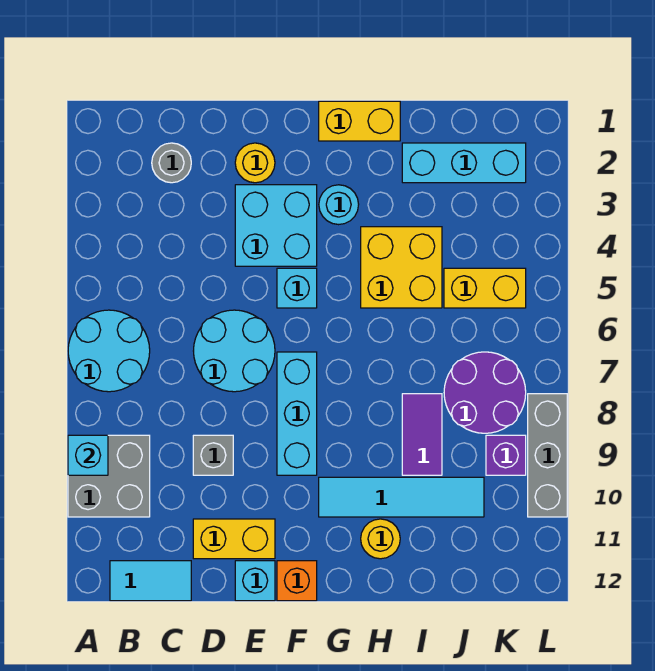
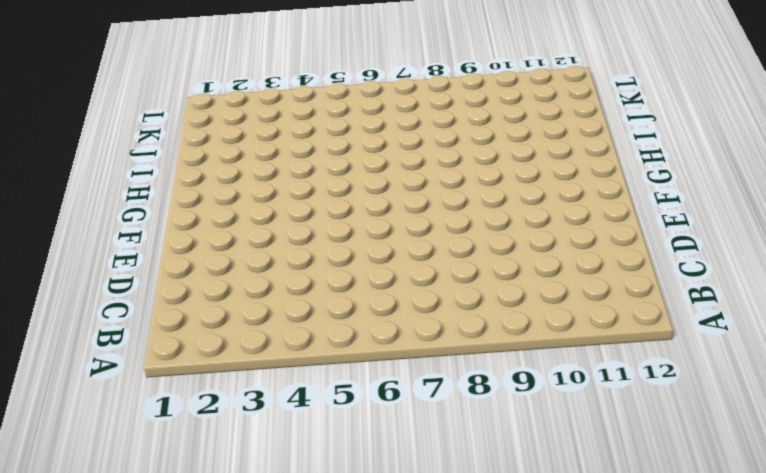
none -> cyan round brick A6:B7 level 1
none -> grey brick A9:B10 level 1
none -> cyan tile B12:C12 level 1

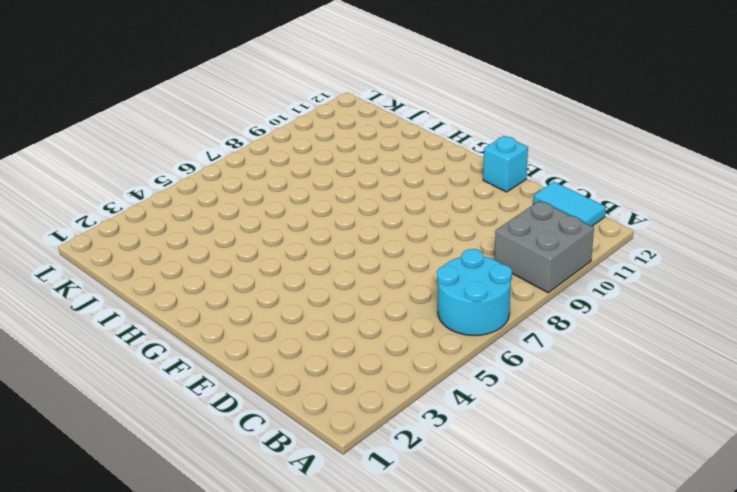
none -> grey round brick C2 level 1
none -> cyan round brick D6:E7 level 1
none -> grey brick D9 level 1

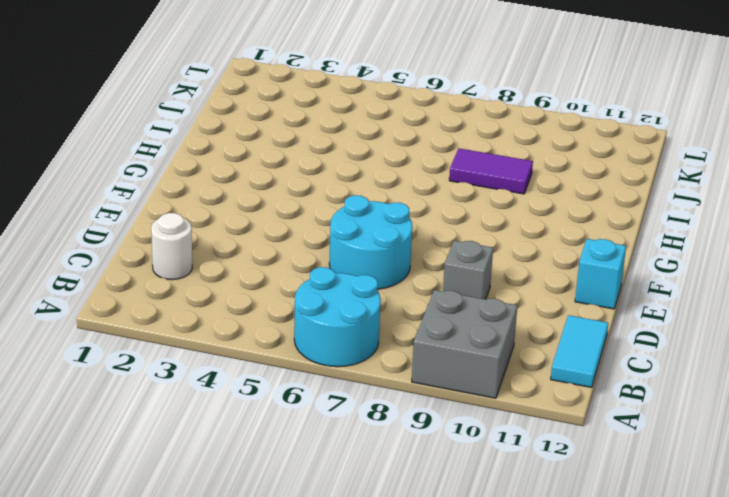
white round brick C2 level 1 -> grey round brick C2 level 1
none -> yellow brick D11:E11 level 1
none -> yellow round brick E2 level 1
none -> cyan brick E3:F4 level 1

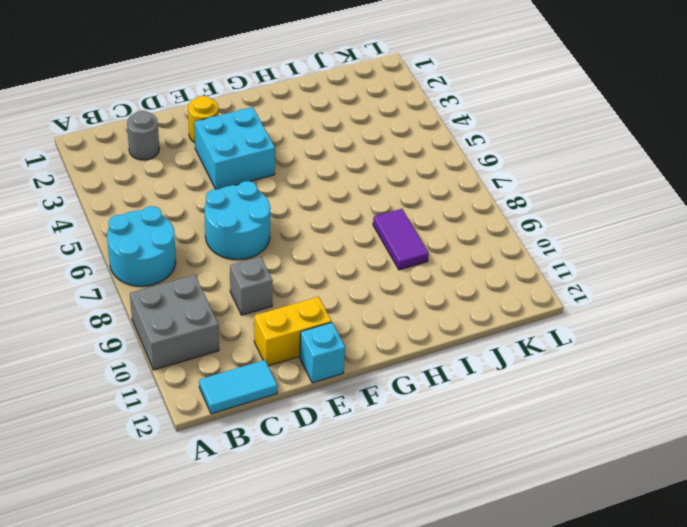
none -> cyan brick F5 level 1
none -> cyan brick F7:F9 level 1
none -> orange brick F12 level 1

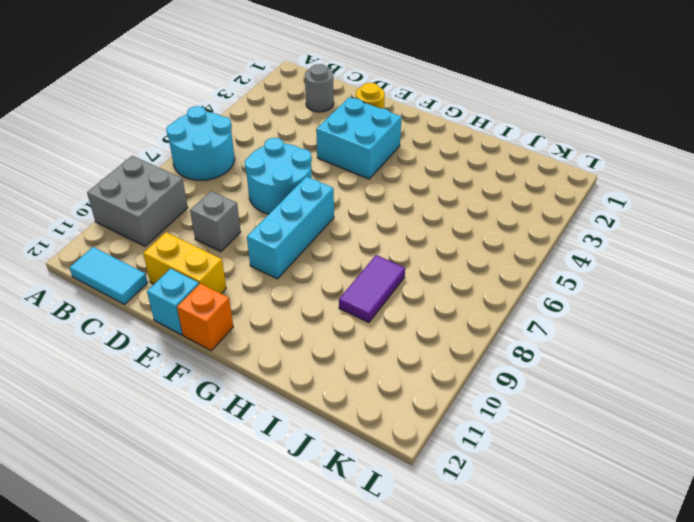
none -> cyan brick F5 level 1
none -> yellow brick G1:H1 level 1
none -> cyan round brick G3 level 1

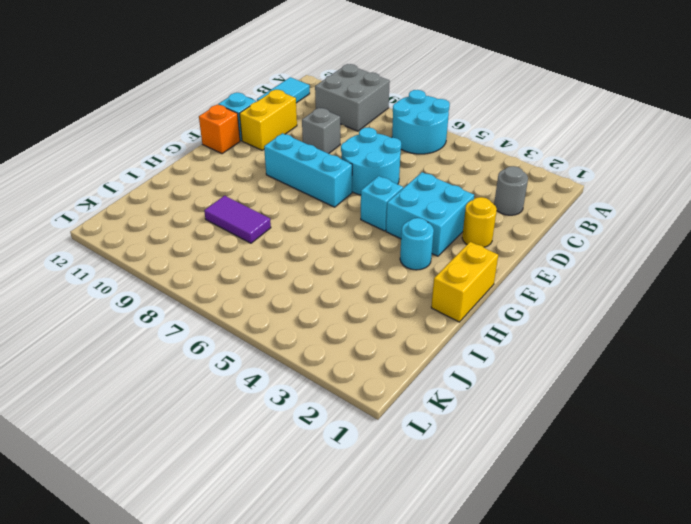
none -> cyan tile G10:J10 level 1
none -> yellow brick H4:I5 level 1
none -> yellow round brick H11 level 1

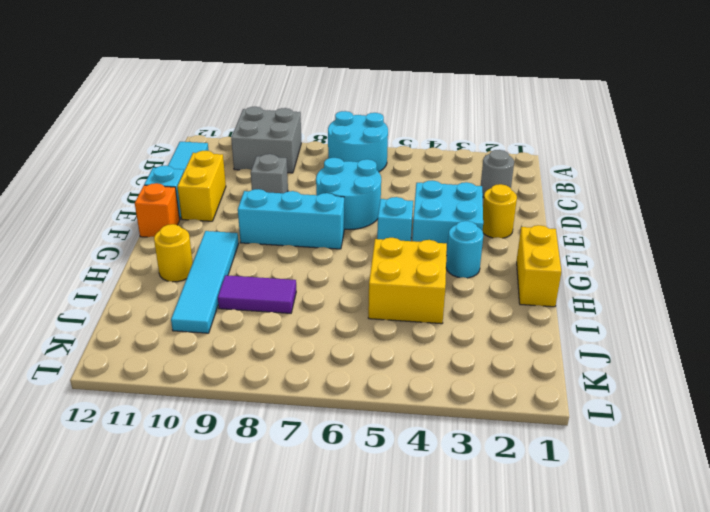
none -> cyan brick I2:K2 level 1
none -> yellow brick J5:K5 level 1
none -> purple round brick J7:K8 level 1

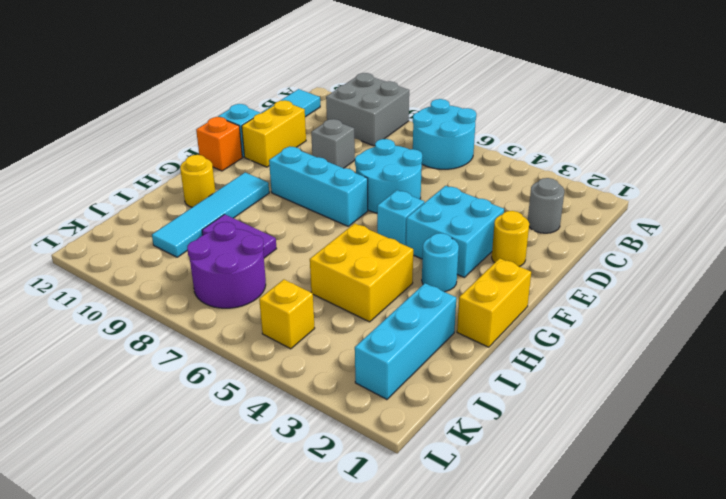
yellow brick K5 level 1 -> yellow brick J5:K5 level 1
none -> purple brick K9 level 1
none -> grey brick L8:L10 level 1
none -> cyan brick A9 level 2

